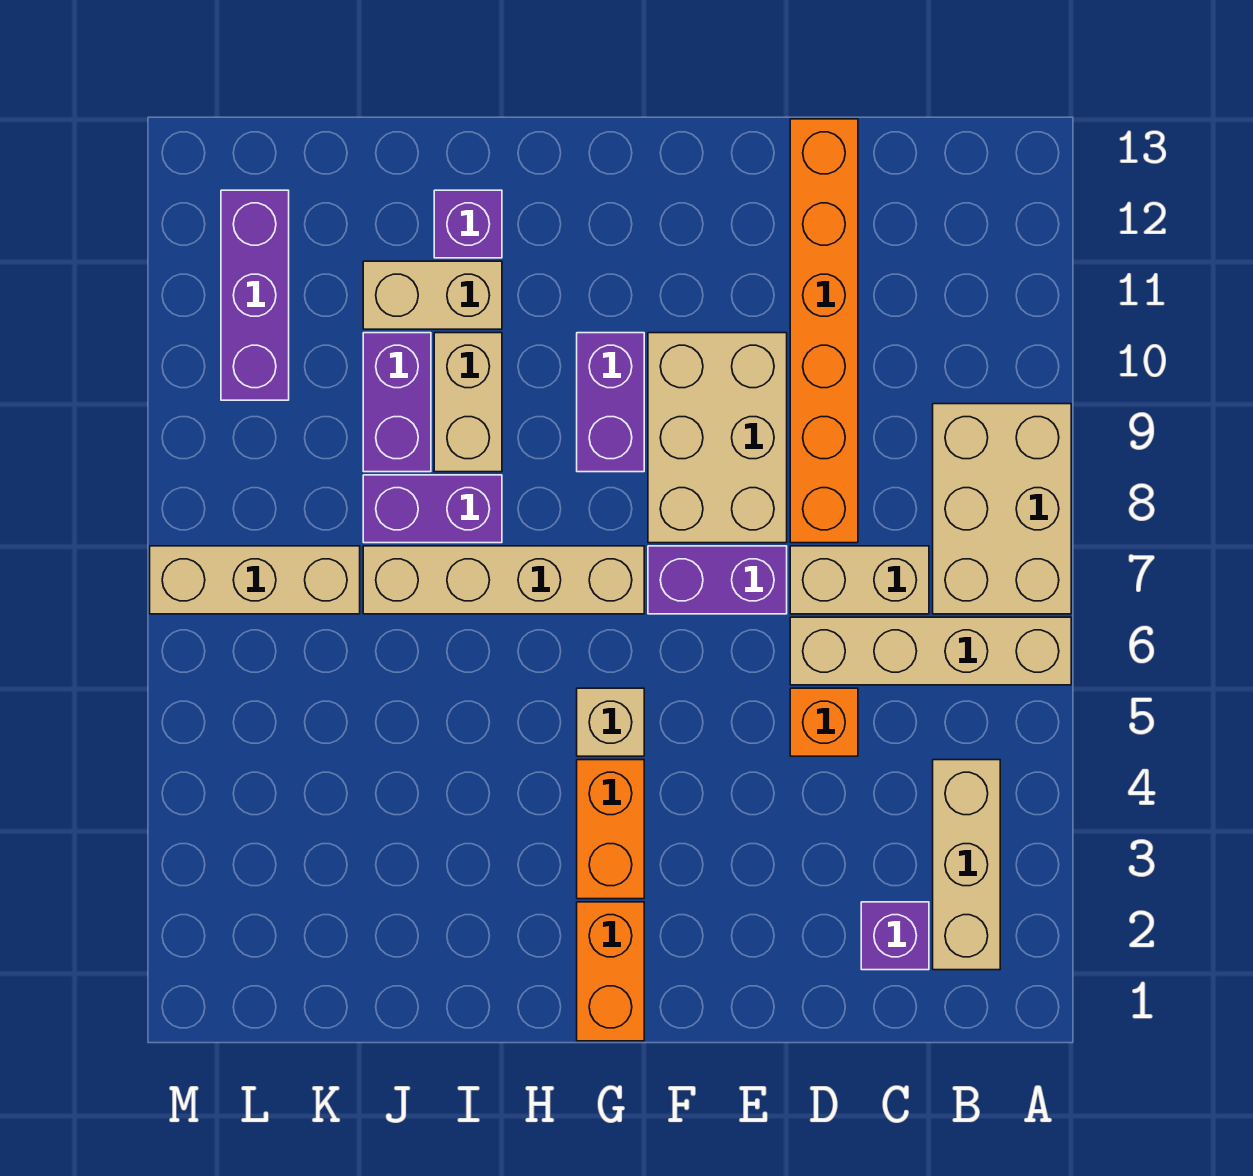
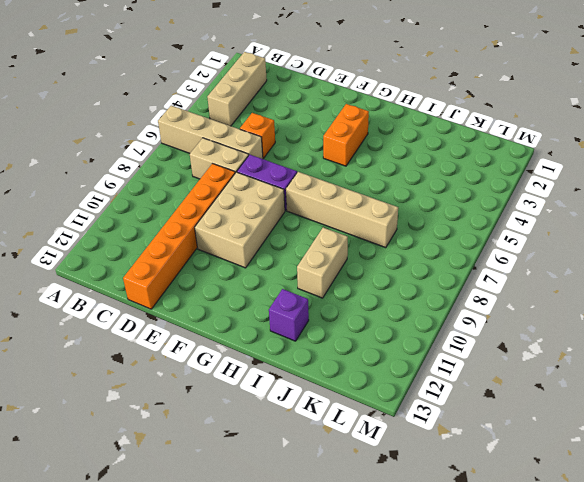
none -> tan brick A7:B9 level 1
none -> purple brick C2 level 1
none -> orange brick G1:G2 level 1

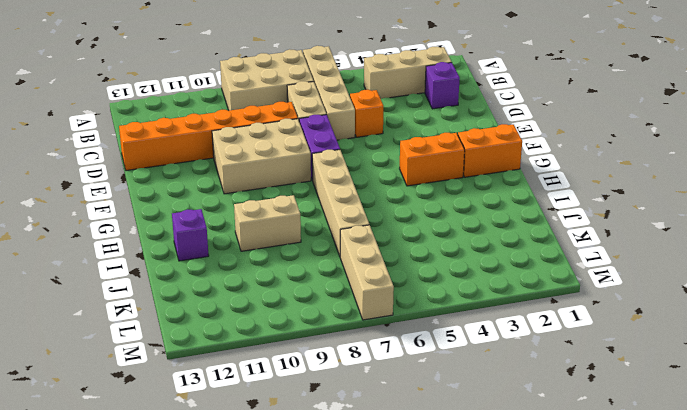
none -> tan brick G5 level 1
none -> purple brick G9:G10 level 1
none -> purple brick I8:J8 level 1

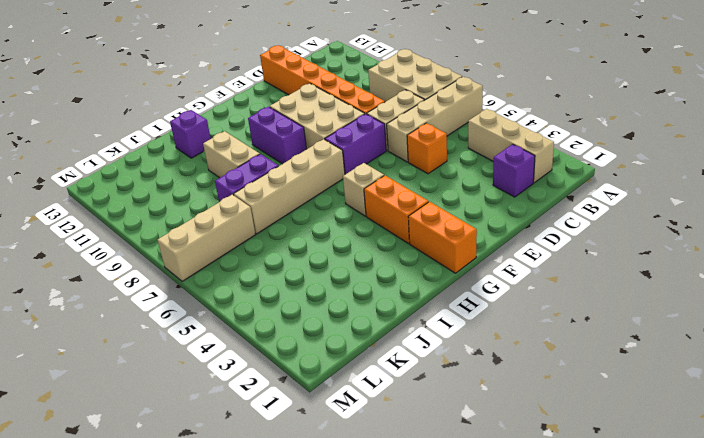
none -> tan brick I11:J11 level 1
none -> purple brick J9:J10 level 1
none -> purple brick L10:L12 level 1

